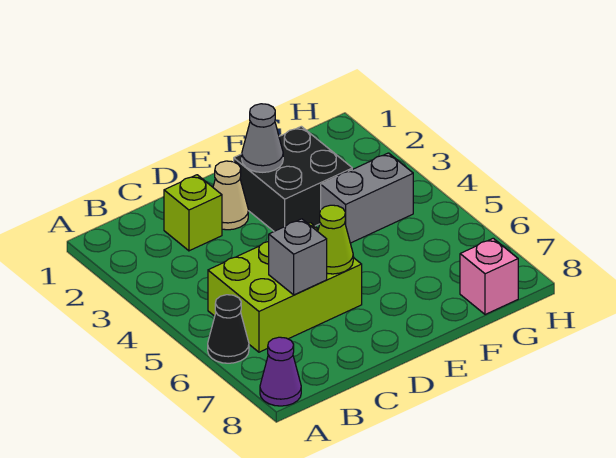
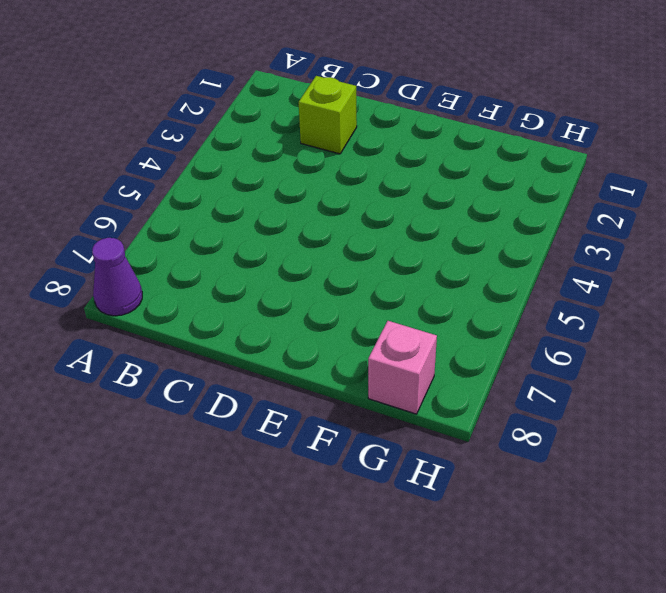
none -> black cone A6 level 1
none -> lime brick B5:D6 level 1

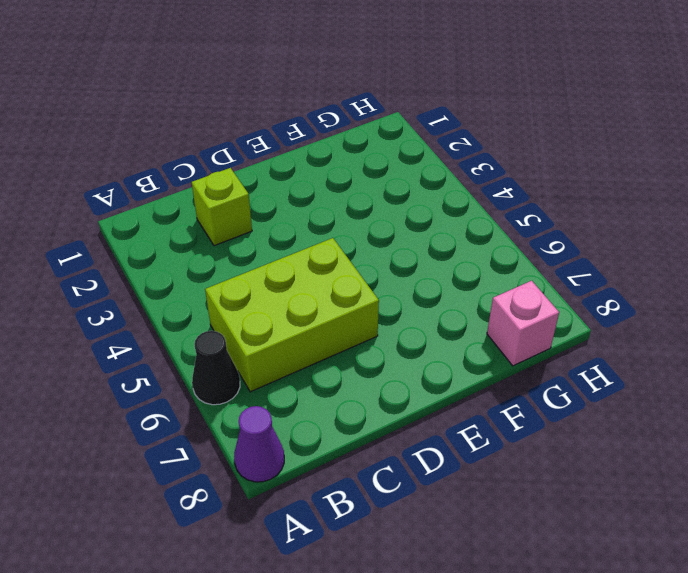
none -> tan cone D2 level 1
none -> black brick E2:F3 level 1

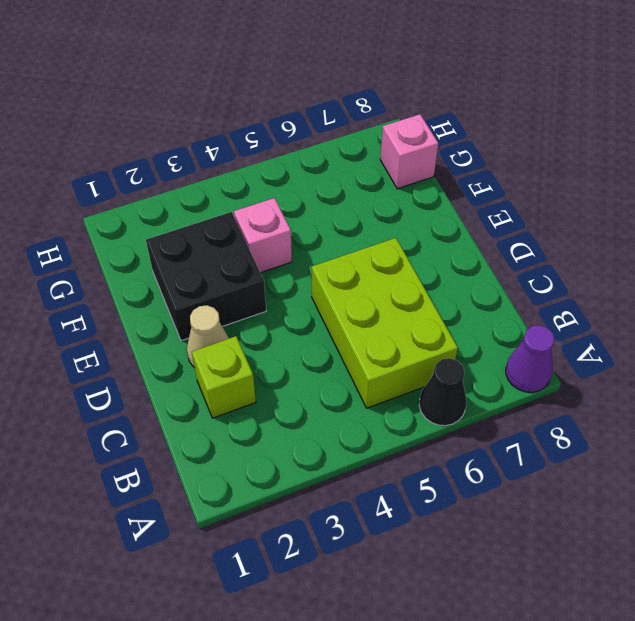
pink brick F4 level 1 -> grey brick F4:G4 level 1
none -> grey brick C6 level 2
none -> lime cone D6 level 2

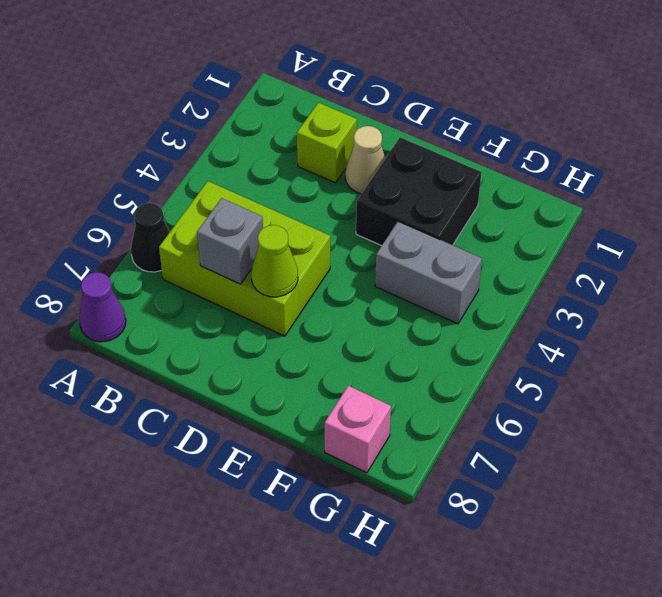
none -> grey cone E2 level 2

